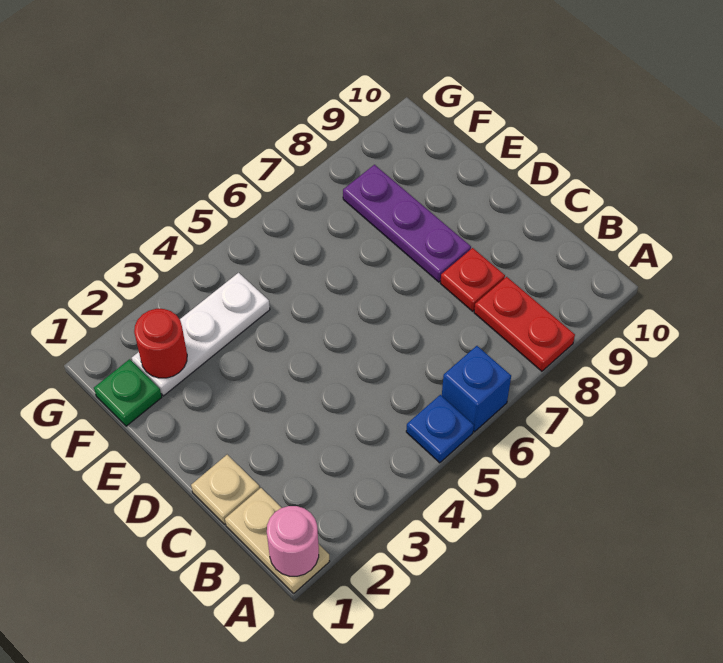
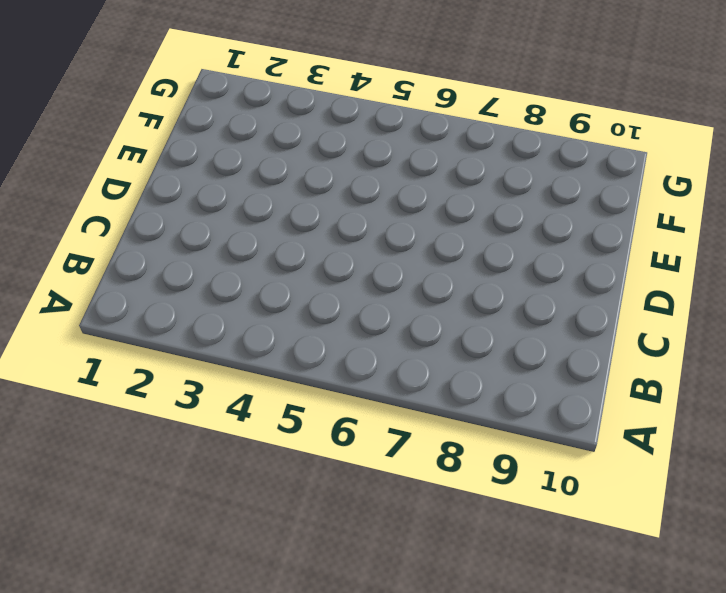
none -> tan plate A1:B1 level 1
none -> blue plate A5 level 1

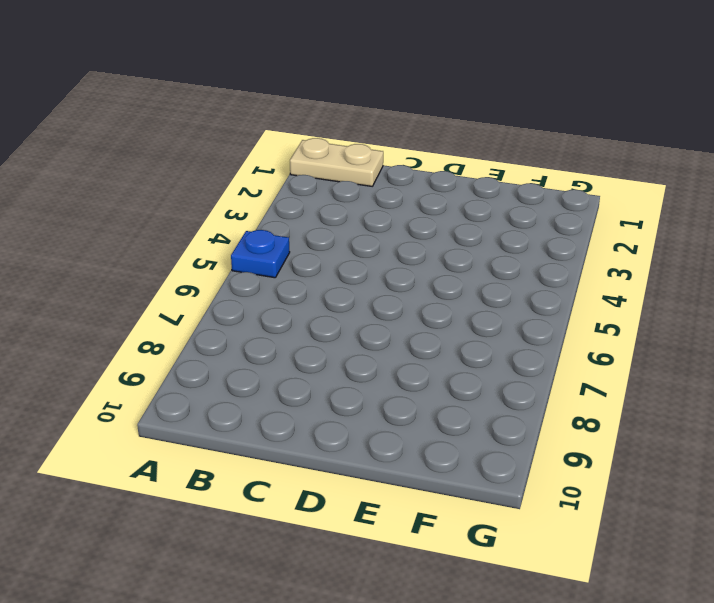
none -> blue brick A6 level 1
none -> red plate A8:B8 level 1

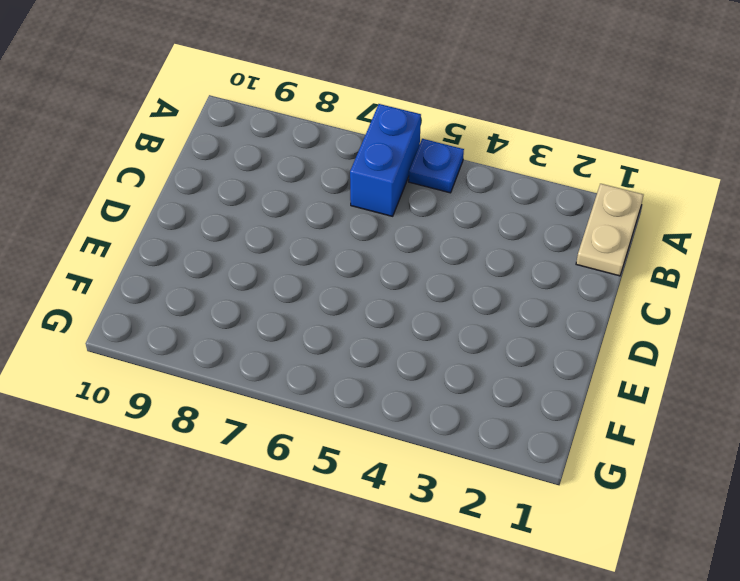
blue brick A6:B6 level 1 -> blue brick A6 level 1
none -> red plate A8:B8 level 1
none -> tan plate C1 level 1

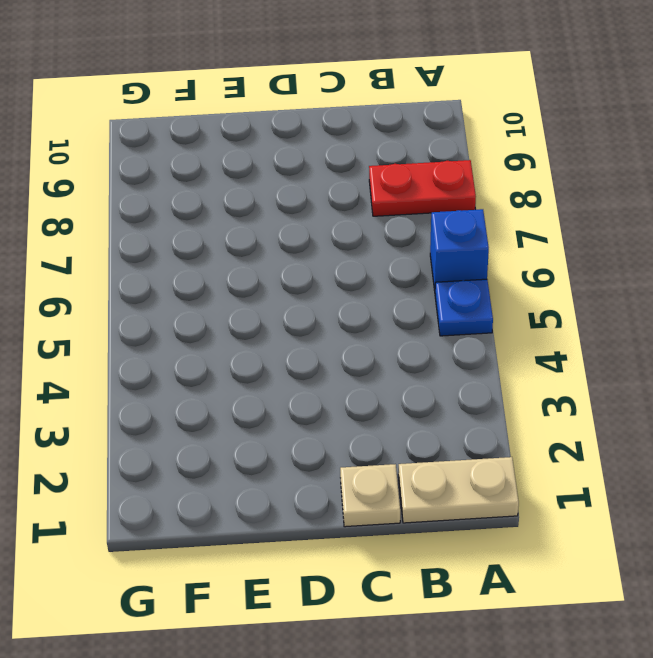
none -> red plate C8 level 1
none -> purple plate D8:F8 level 1

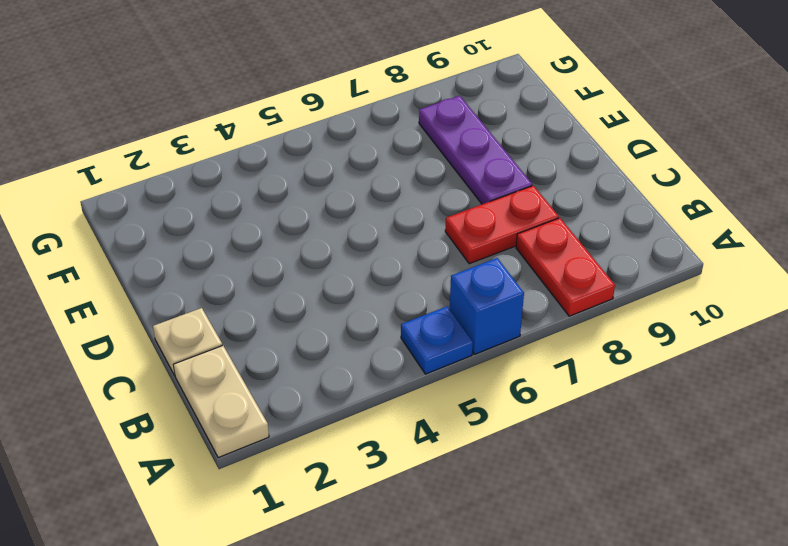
red plate C7:C8 level 1 -> red plate C8 level 1
none -> green plate F1 level 1
none -> white plate F2:F4 level 1

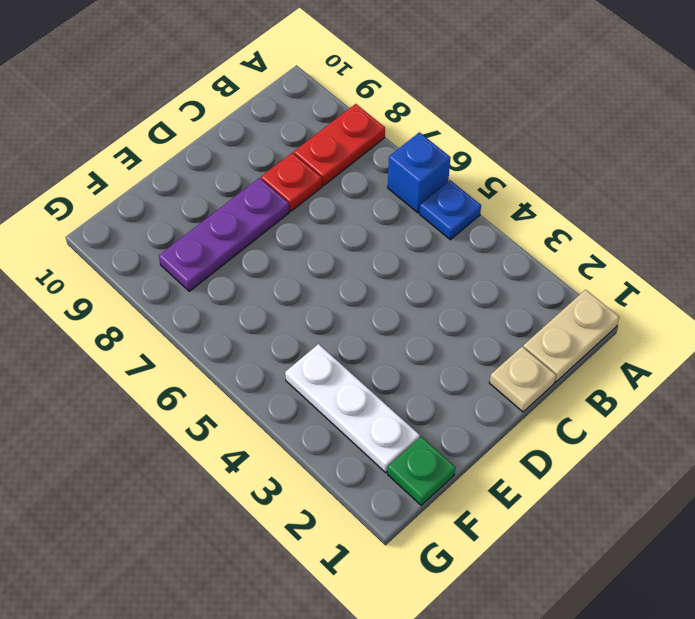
none -> pink round brick A1 level 2
none -> red round brick F2 level 2

